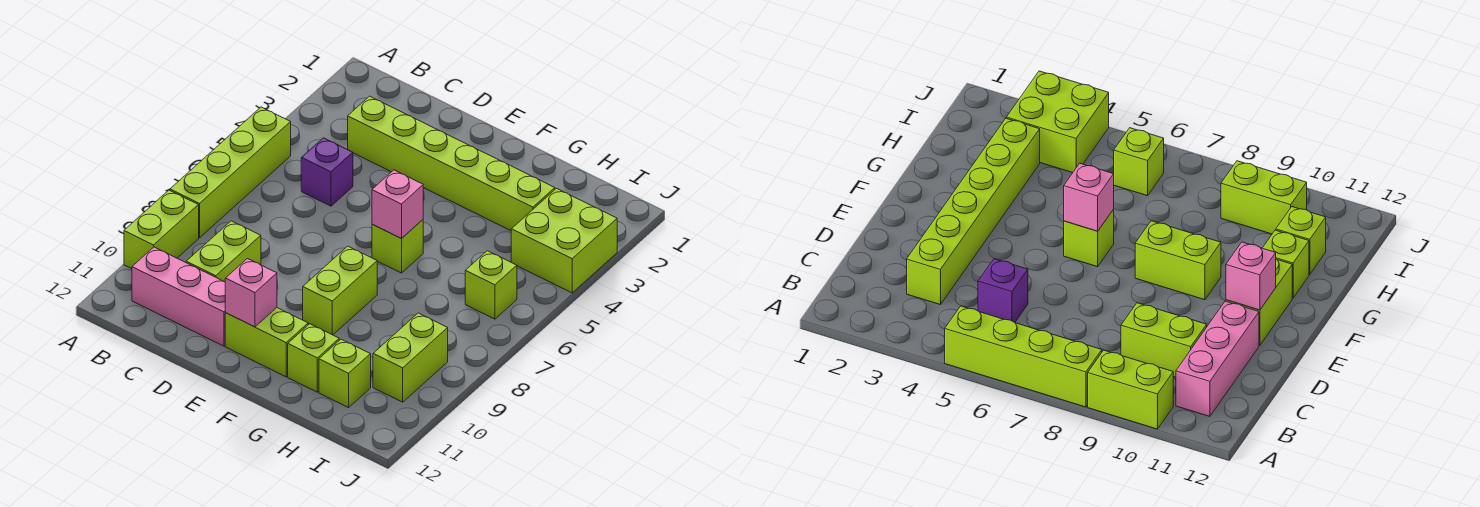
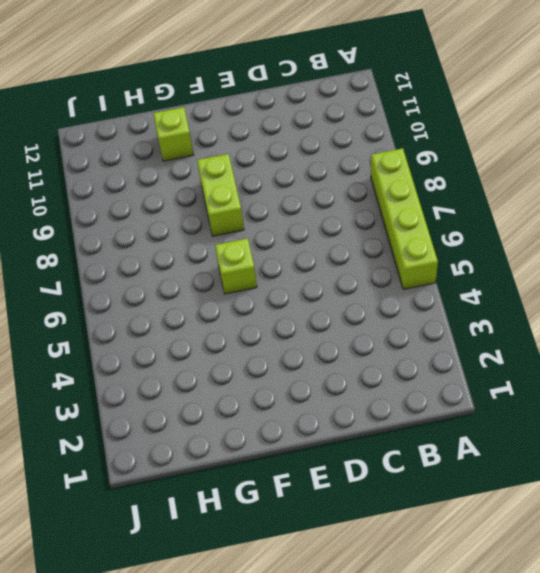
none -> lime brick A9:A10 level 1
none -> pink brick B11:D11 level 1
none -> lime brick C3:H3 level 1

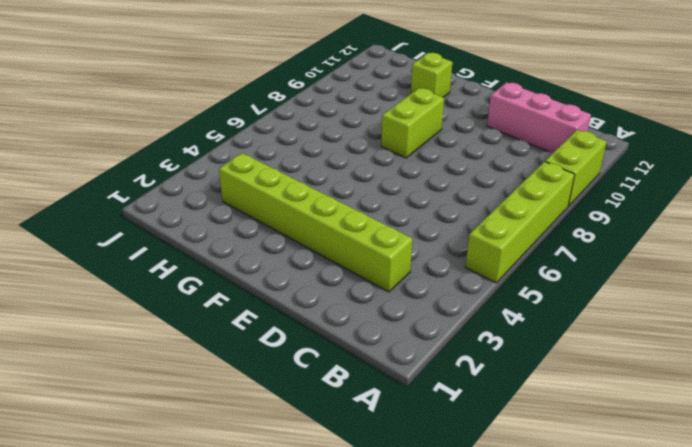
none -> purple brick C5 level 1
none -> lime brick C9:C10 level 1
none -> lime brick E11:F11 level 1

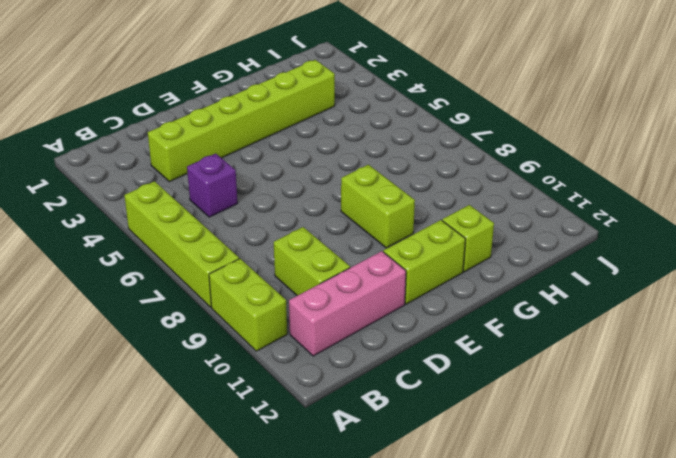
none -> lime brick F6 level 1
none -> lime brick H11 level 1
none -> lime brick I3:J4 level 1

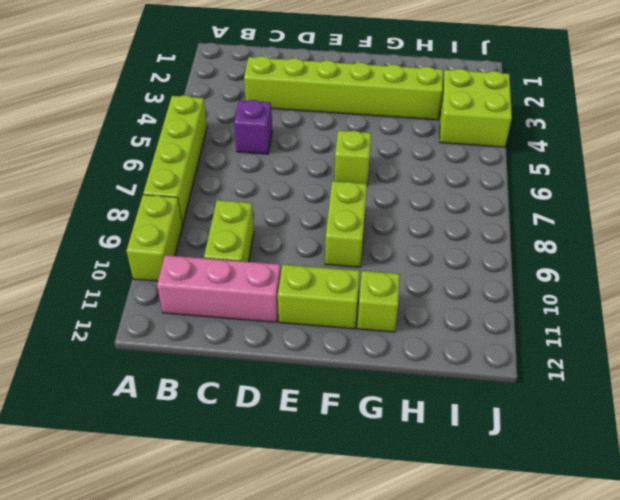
none -> lime brick H11 level 1
none -> lime brick I6 level 1
none -> lime brick I9:I10 level 1

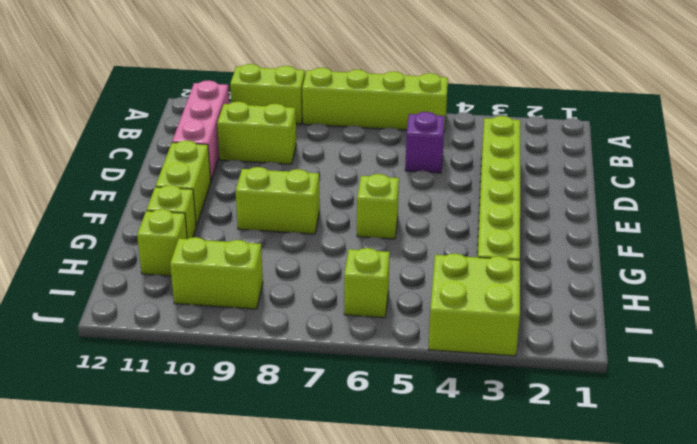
none -> pink brick E11 level 2
none -> pink brick F6 level 2

